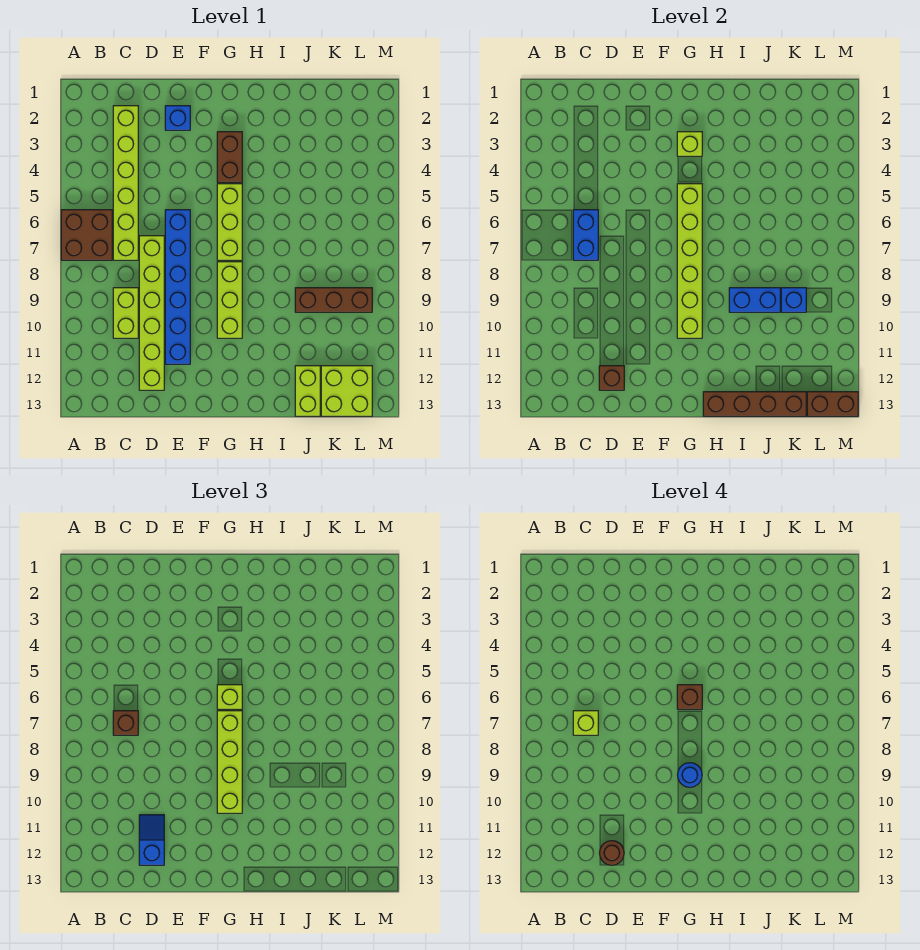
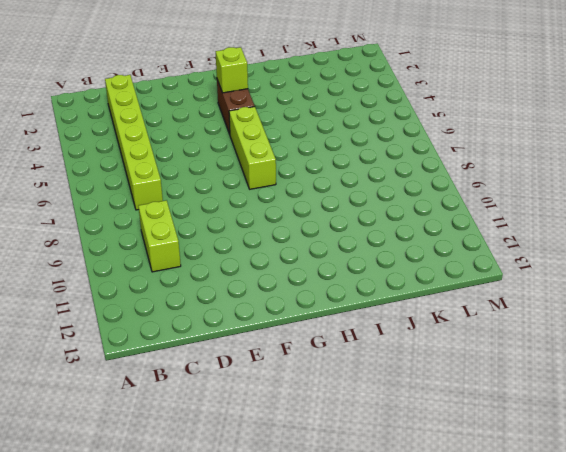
none -> brown brick A6:B7 level 1
none -> lime brick D7:D12 level 1
none -> blue brick E2 level 1

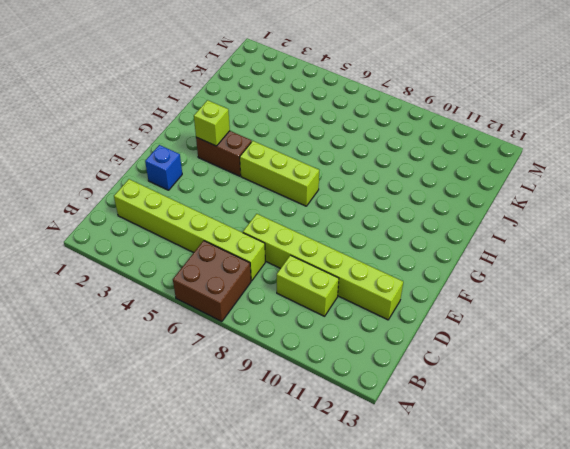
none -> blue brick E6:E11 level 1
none -> lime brick G8:G10 level 1
none -> brown brick J9:L9 level 1

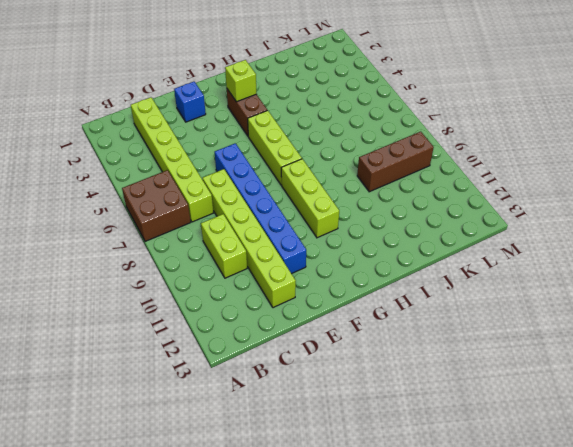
none -> lime brick J12:J13 level 1
none -> lime brick K12:L13 level 1
none -> blue brick C6:C7 level 2

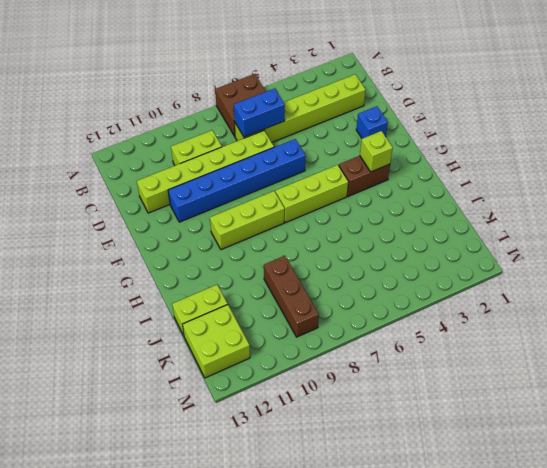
none -> brown brick D12 level 2
none -> lime brick G5:G10 level 2
none -> brown brick H13:K13 level 2

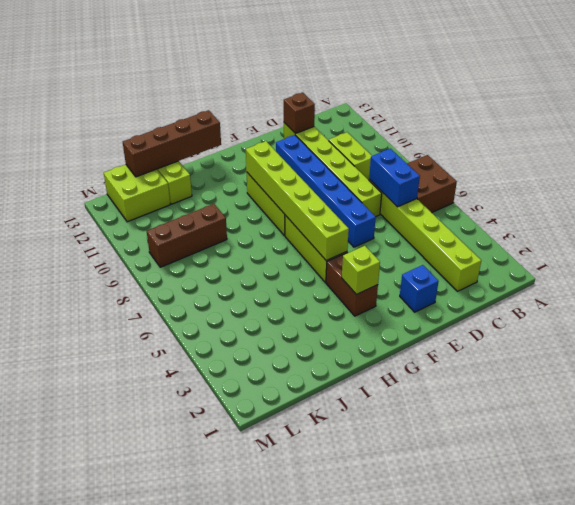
none -> blue brick I9:J9 level 2
none -> blue brick K9 level 2
none -> brown brick L13:M13 level 2

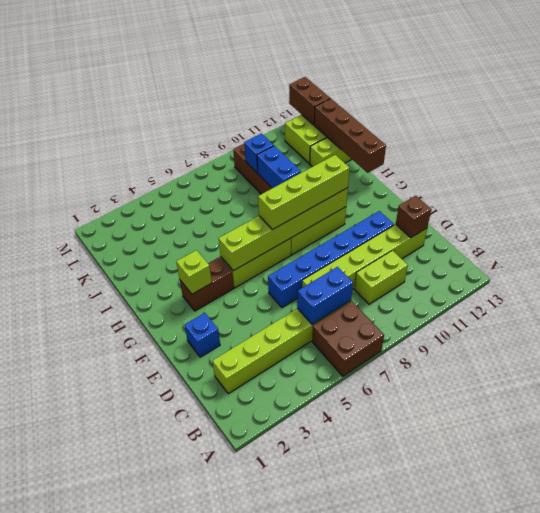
none -> brown brick C7 level 3
none -> blue slope D11:D12 level 3 top 12
none -> lime brick G6 level 3

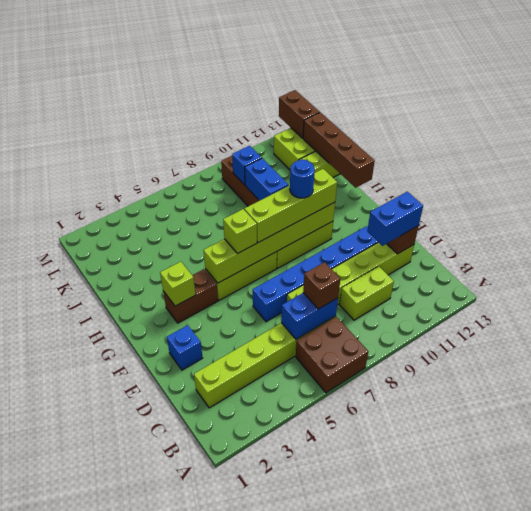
blue brick D11:D12 level 3 -> blue slope D11:D12 level 3 top 12
none -> lime brick C7 level 4
none -> brown round brick D12 level 4
none -> brown brick G6 level 4

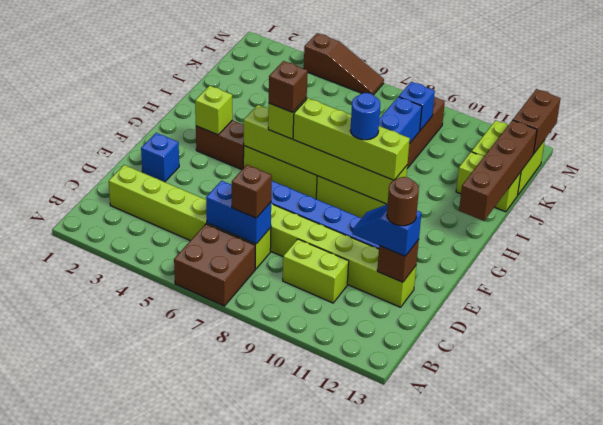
brown slope M4:M6 level 1 top 4 -> none
none -> lime brick C7 level 4

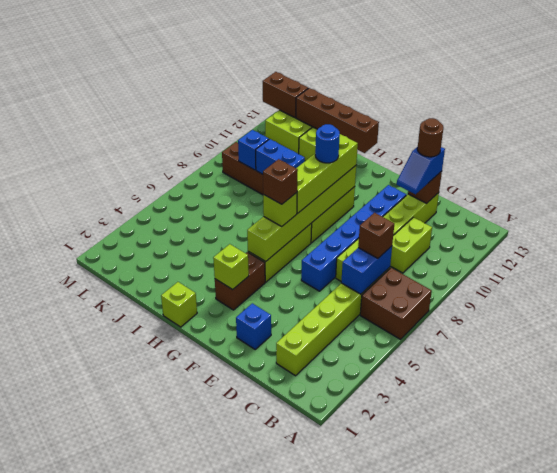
lime brick H1 level 1 -> lime brick C7 level 4

